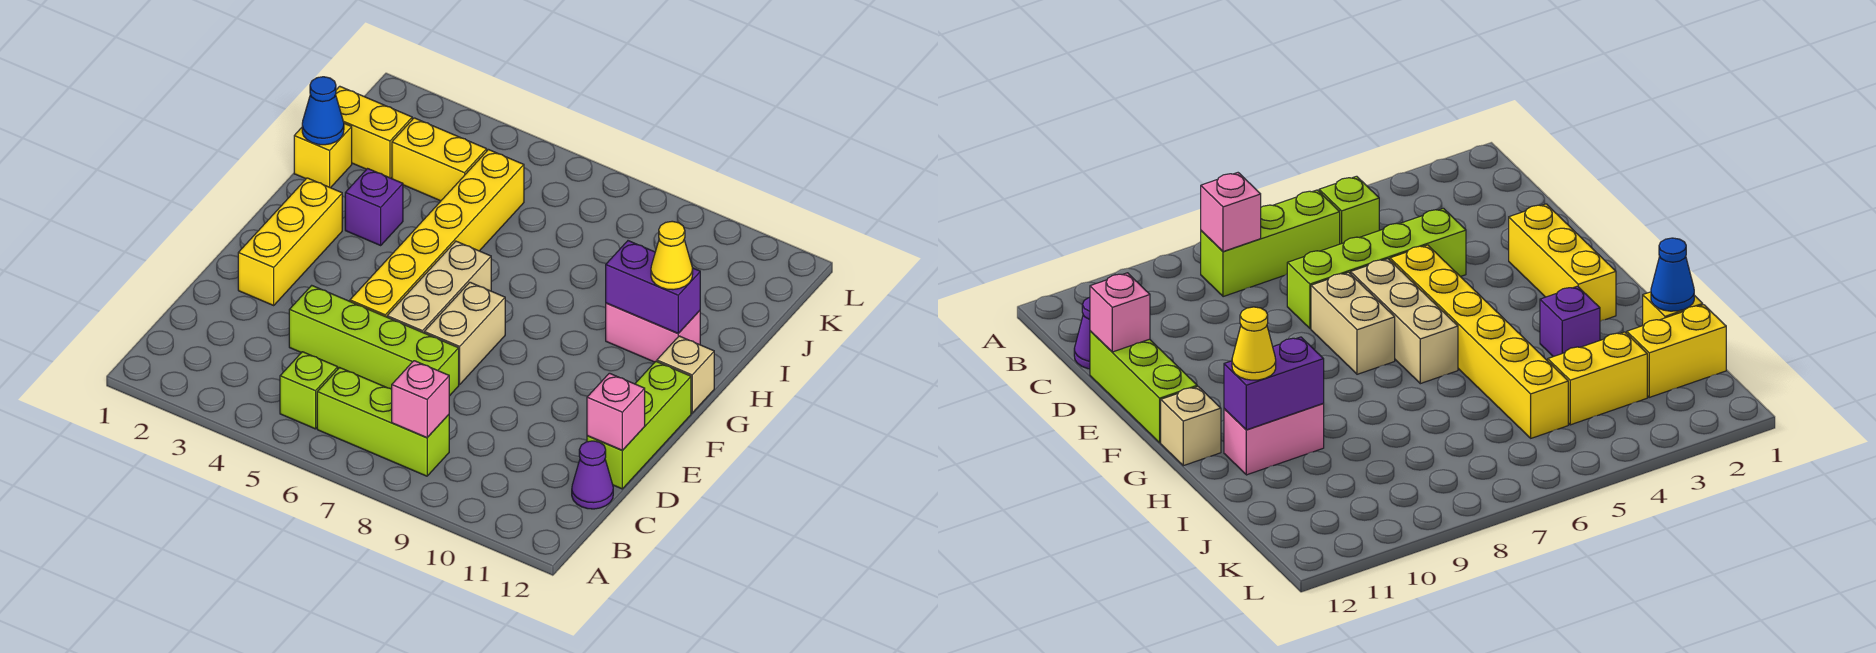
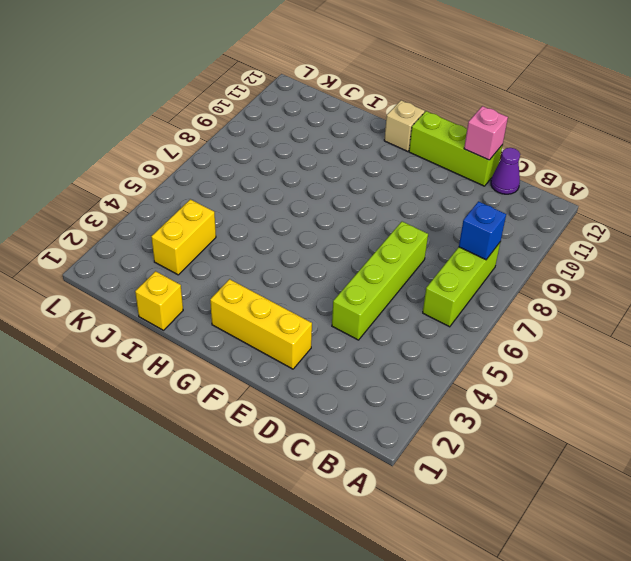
blue brick B8 level 2 -> pink brick B8 level 2
none -> lime brick B5 level 1
none -> yellow brick E5:J5 level 1
none -> tan brick E6:G6 level 1

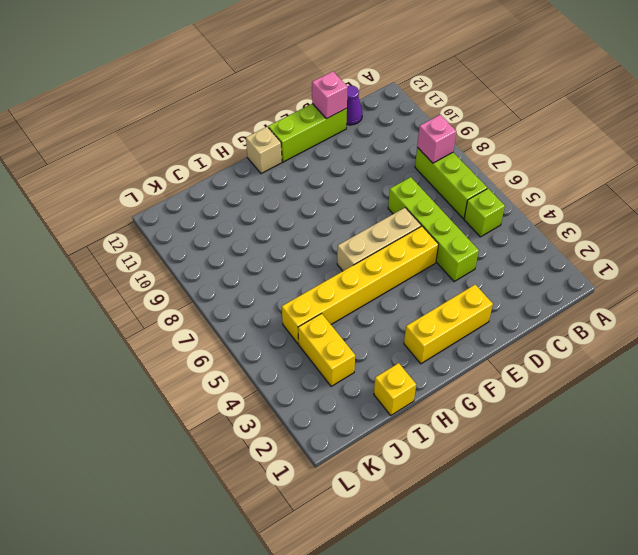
none -> tan brick E7:F7 level 1
none -> purple brick H3 level 1
none -> pink brick H10:H11 level 1

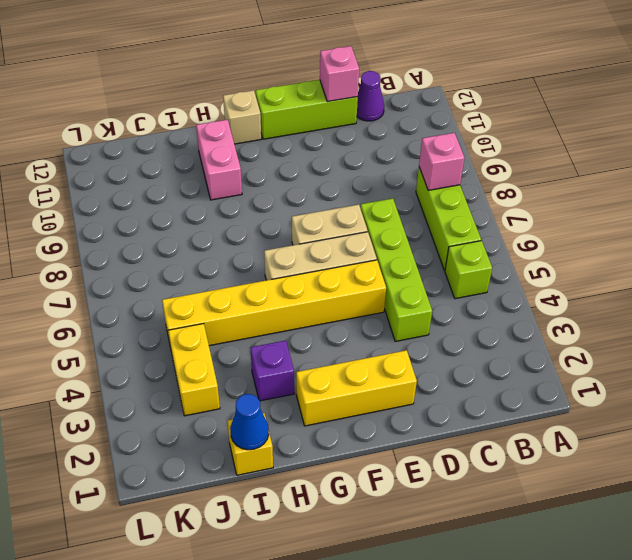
none -> yellow brick J1:J2 level 1
none -> purple brick H10:H11 level 2
none -> yellow cone H11 level 3

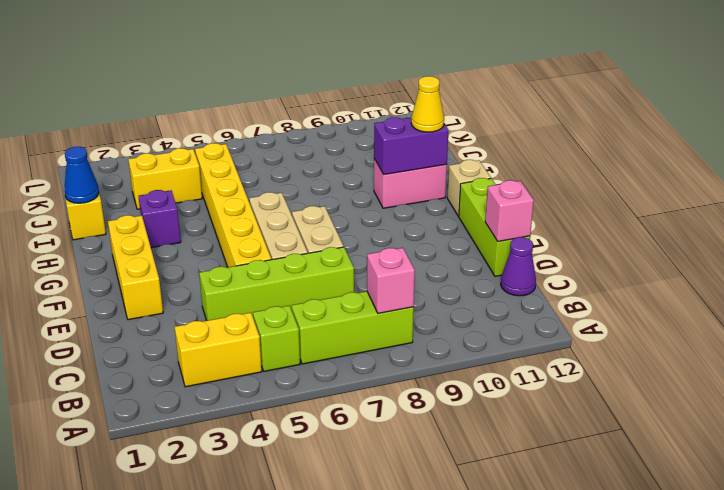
yellow brick B3:B4 level 1 -> yellow brick J1:J2 level 1

